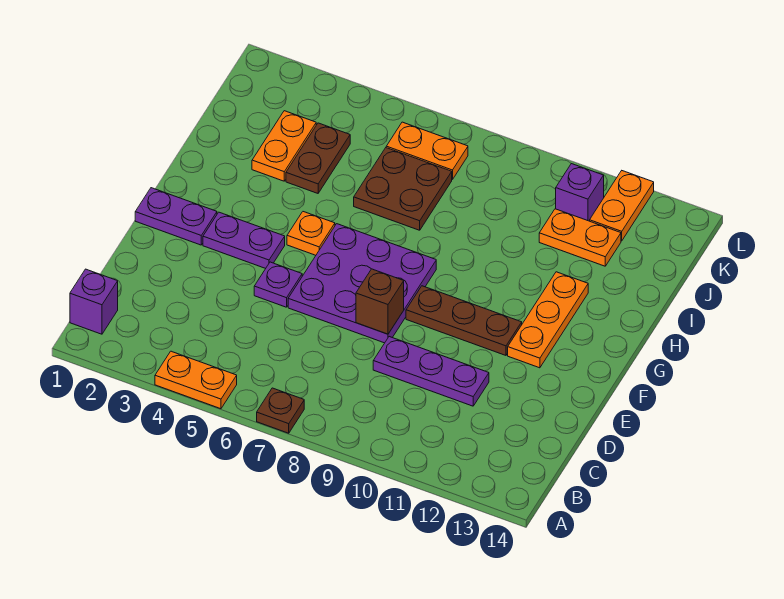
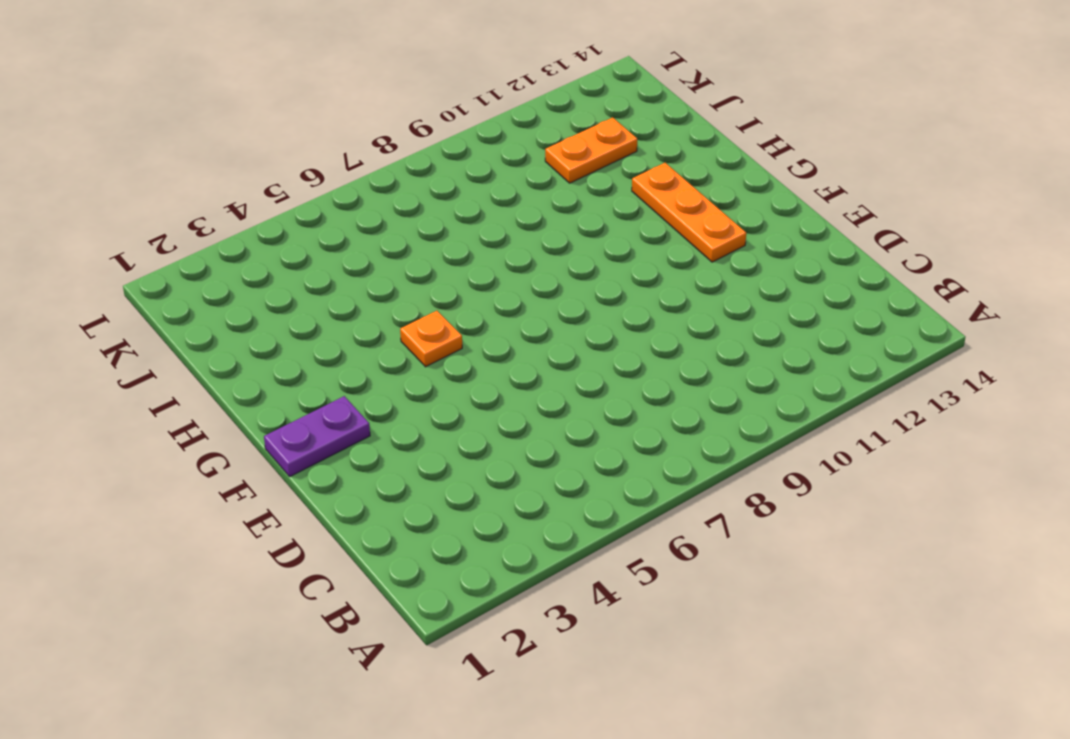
none -> orange plate A4:A5 level 1
none -> brown plate A7 level 1
none -> purple brick B1 level 1

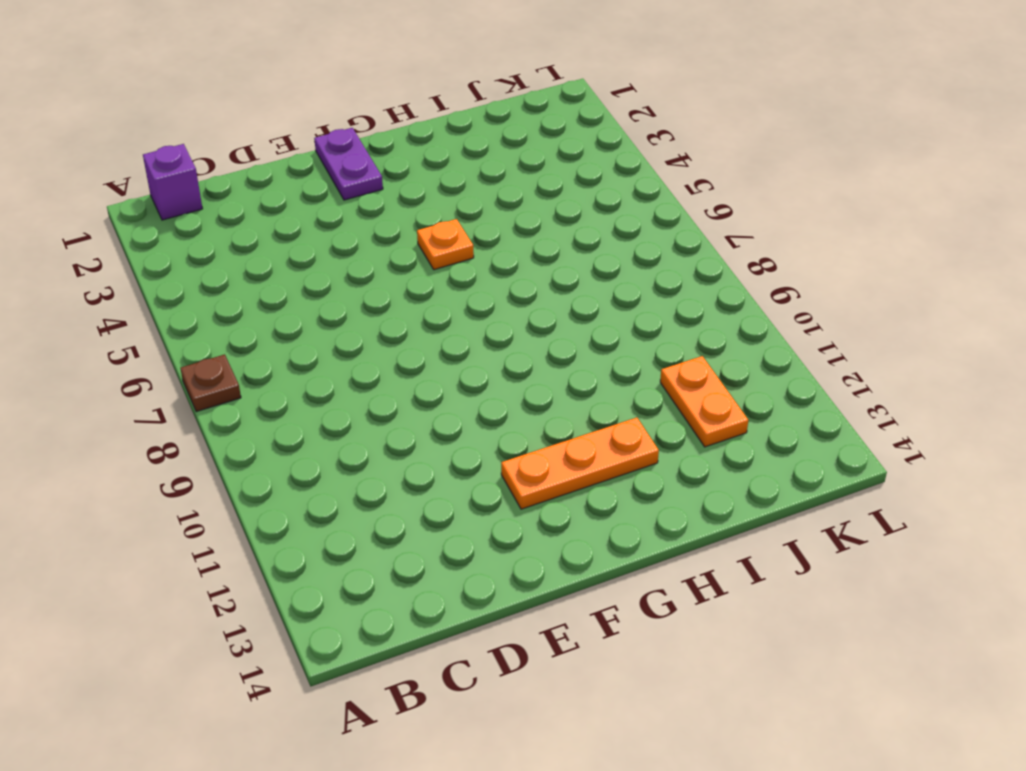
none -> orange plate A4:A5 level 1
none -> purple plate D9:D11 level 1
none -> purple plate E5 level 1

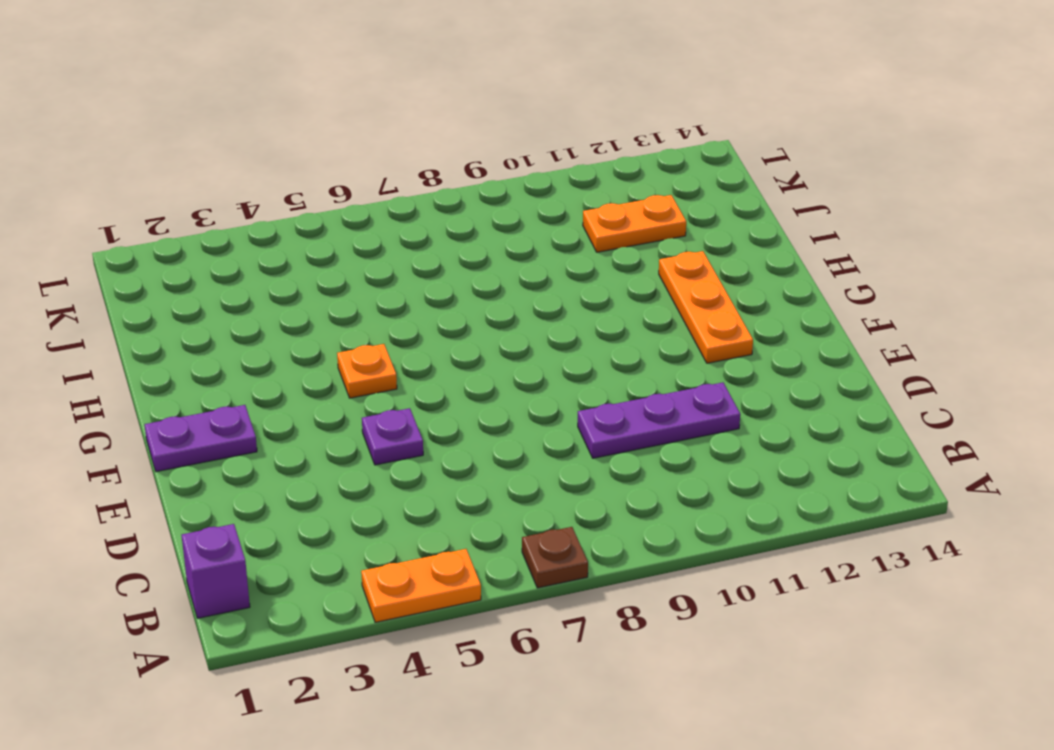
none -> purple plate E6:G8 level 1
none -> purple plate F3:F4 level 1
none -> brown plate F9:F11 level 1

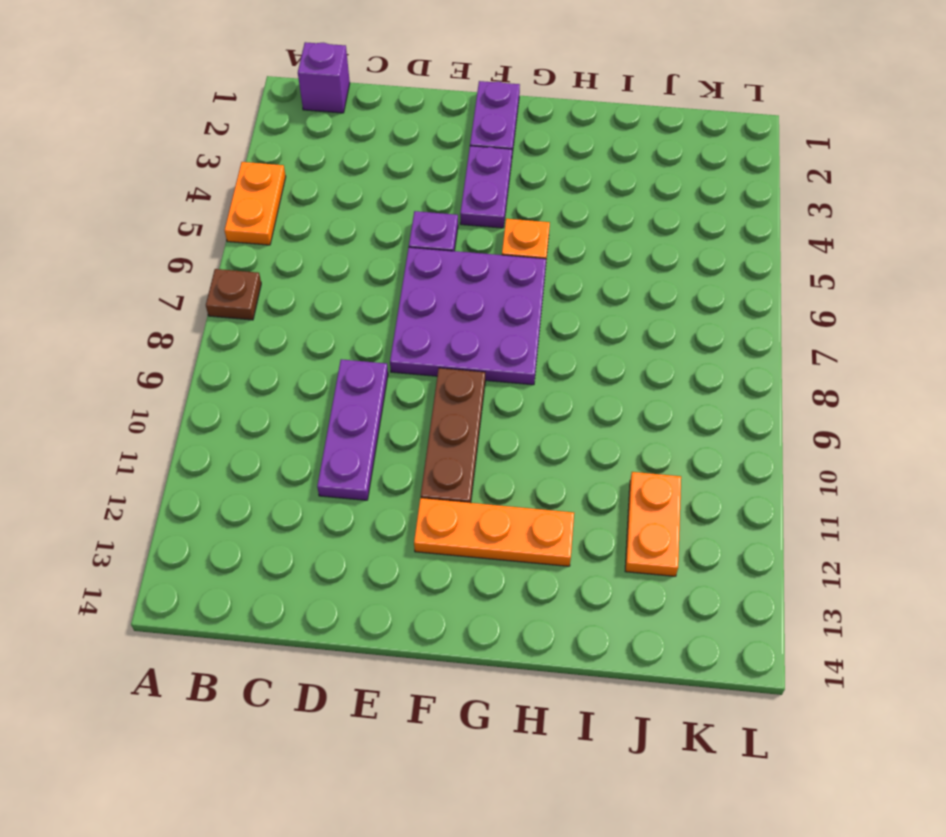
none -> orange plate I3:J3 level 1
none -> brown plate I4:J4 level 1
none -> brown plate I6:J7 level 1

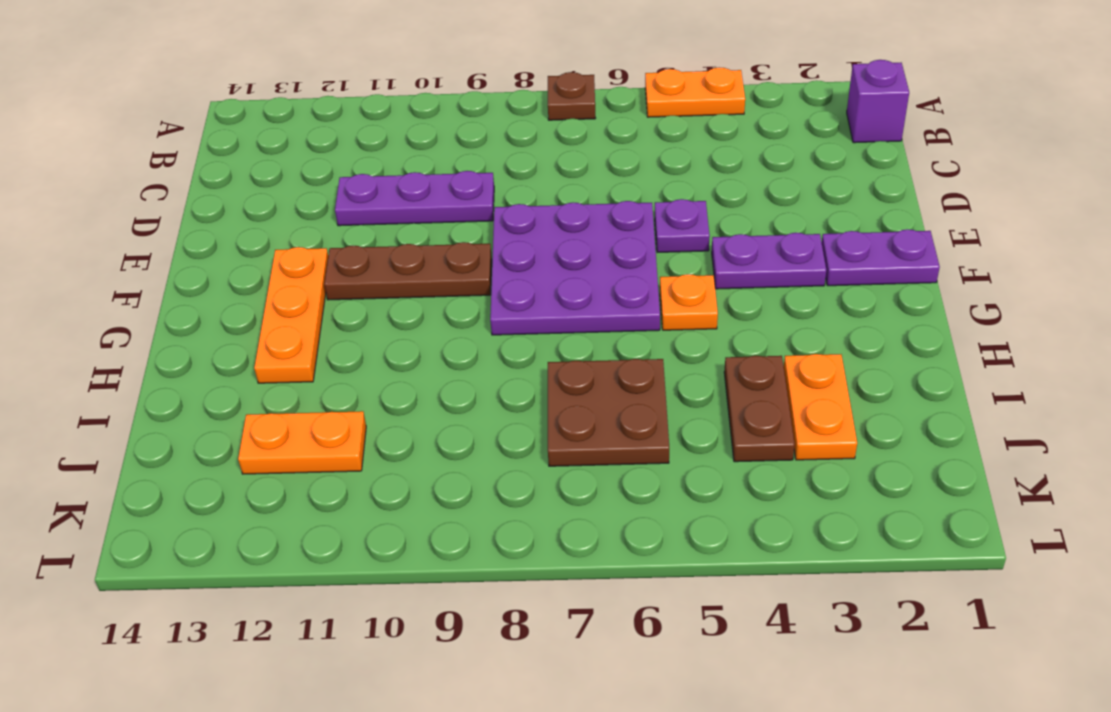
none -> orange plate K6:K7 level 1
none -> purple brick K11 level 1
none -> orange plate K12:L12 level 1

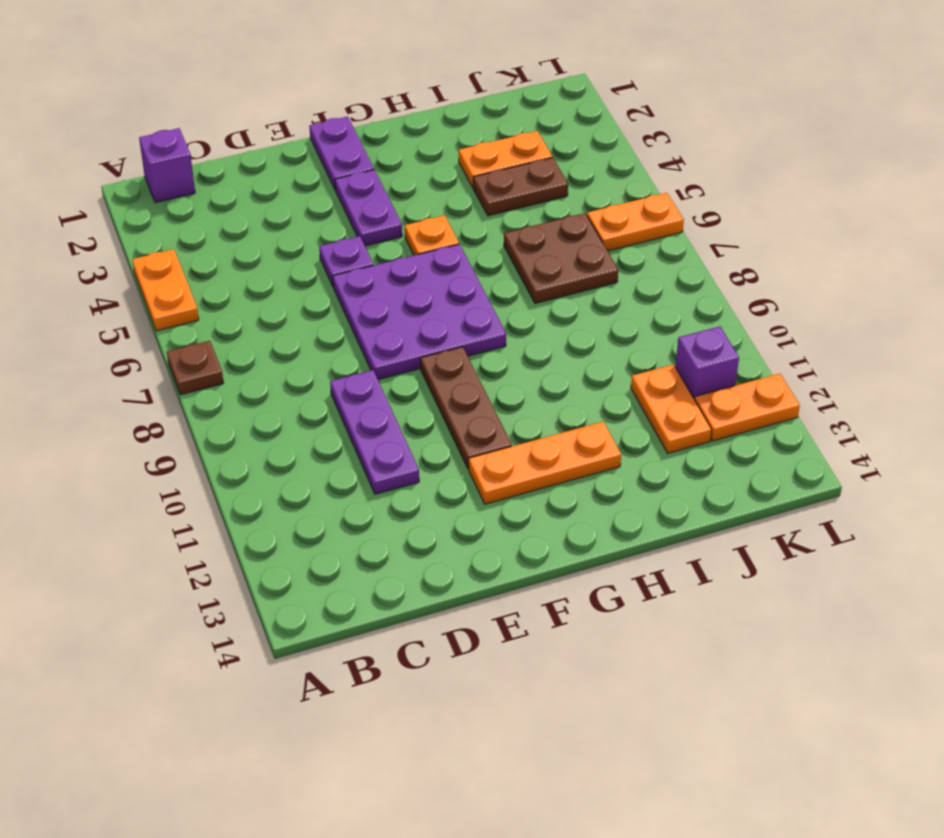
orange plate K6:L6 level 1 -> orange plate K6:K7 level 1
none -> brown brick E8 level 2

